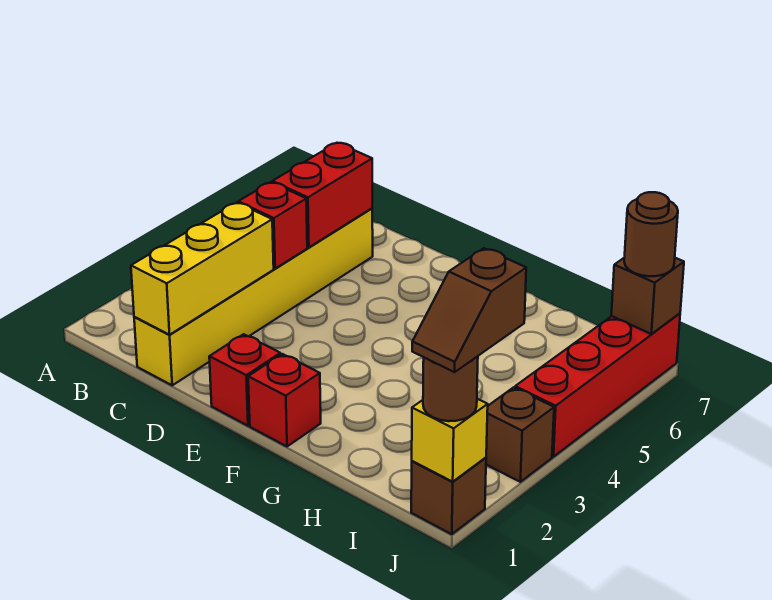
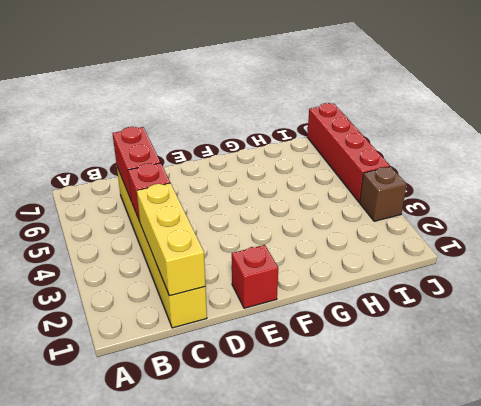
none -> red brick F1 level 1
none -> brown brick J1 level 1
none -> yellow brick J1 level 2

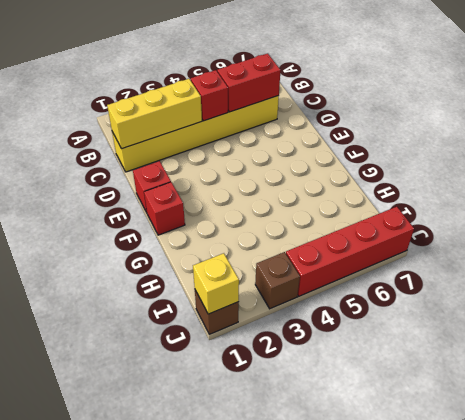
none -> brown brick J7 level 2
none -> brown round brick J1 level 3
none -> brown round brick J7 level 3

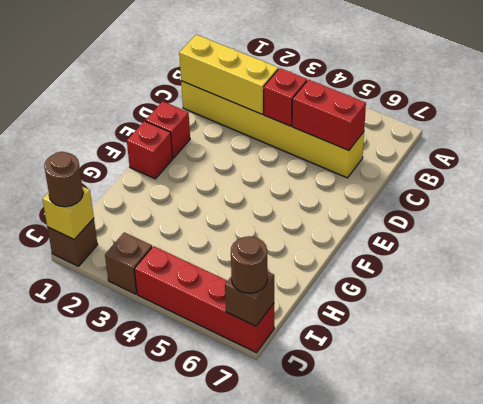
none -> brown slope J1:J2 level 4 top 2

